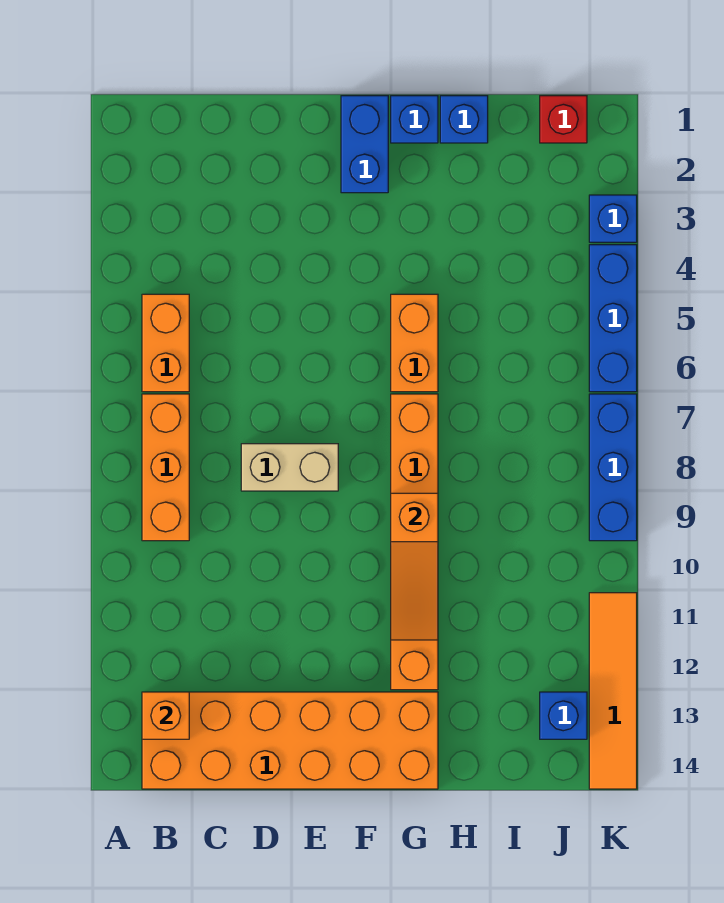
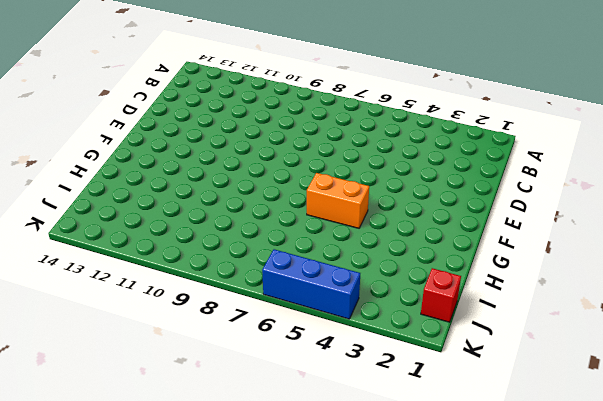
none -> orange brick B5:B6 level 1
none -> orange brick B7:B9 level 1
none -> orange brick B13:G14 level 1

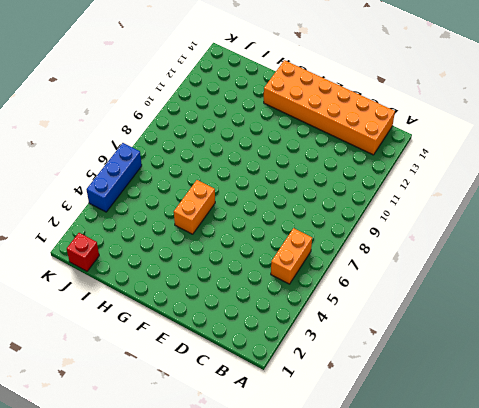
none -> orange brick B7:B9 level 1
none -> tan brick D8:E8 level 1
none -> blue brick F1:F2 level 1

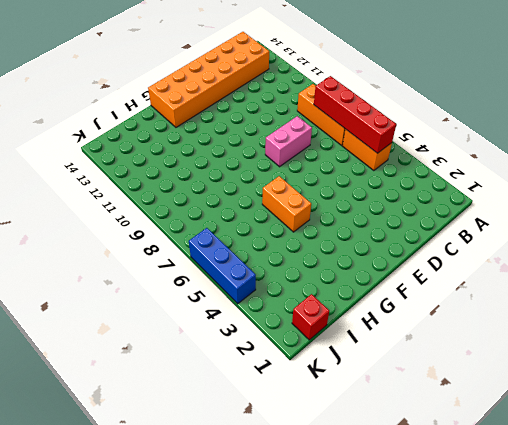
red brick B5:B8 level 2 -> none
pink brick D8:E8 level 1 -> tan brick D8:E8 level 1
none -> blue brick F1:F2 level 1
none -> blue brick G1 level 1
none -> orange brick G7:G12 level 1

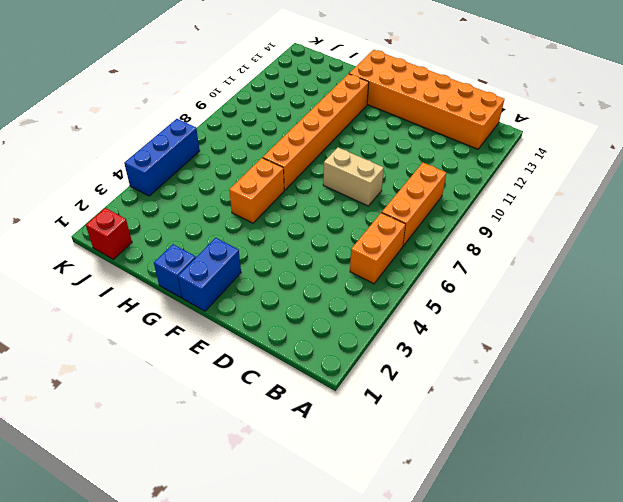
none -> blue brick H1 level 1
none -> blue brick J13 level 1
none -> blue brick K3 level 1

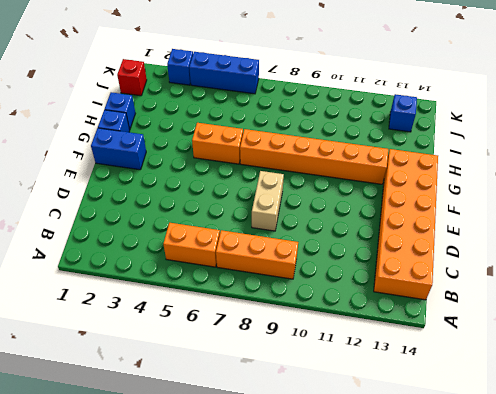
none -> blue brick K7:K9 level 1
none -> orange tile K11:K14 level 1
none -> orange brick B13 level 2

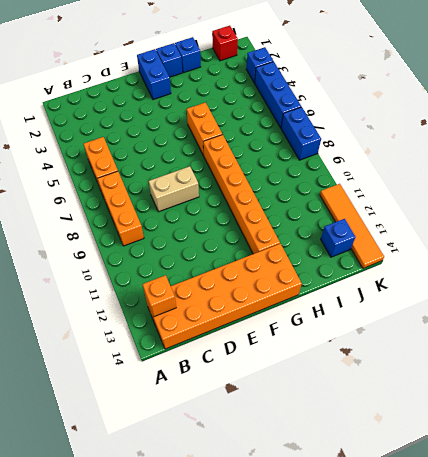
blue brick K7:K8 level 1 -> blue brick K7:K9 level 1
none -> orange slope G9:G11 level 2 top 9

